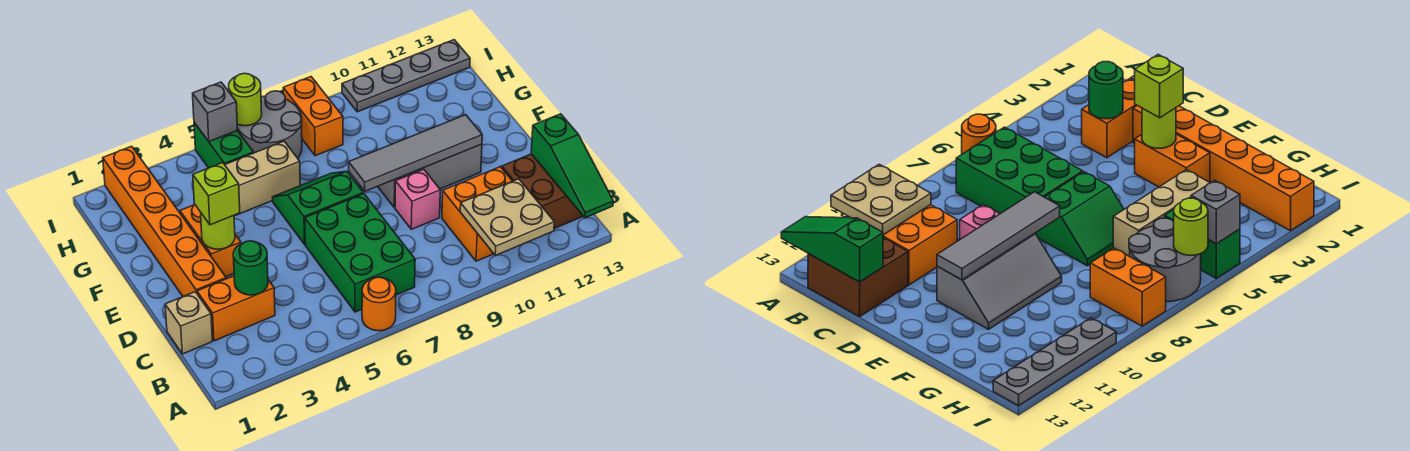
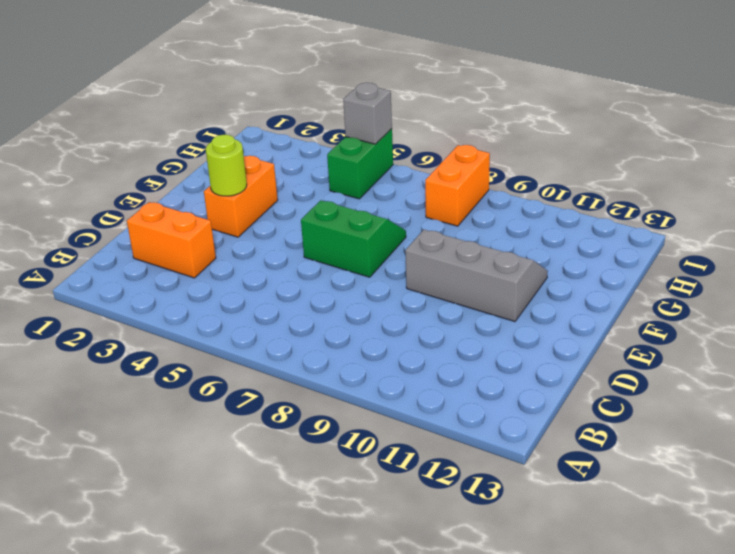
none -> orange round brick A6 level 1
none -> green brick B6:D7 level 1
none -> orange brick B10:C11 level 1

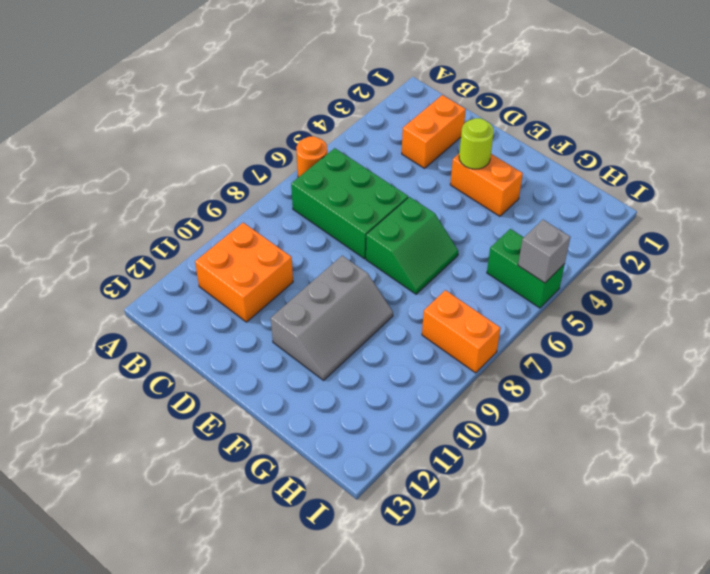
none -> brown brick B12:C13 level 1
none -> tan brick C1 level 1
none -> orange brick D2:I2 level 1

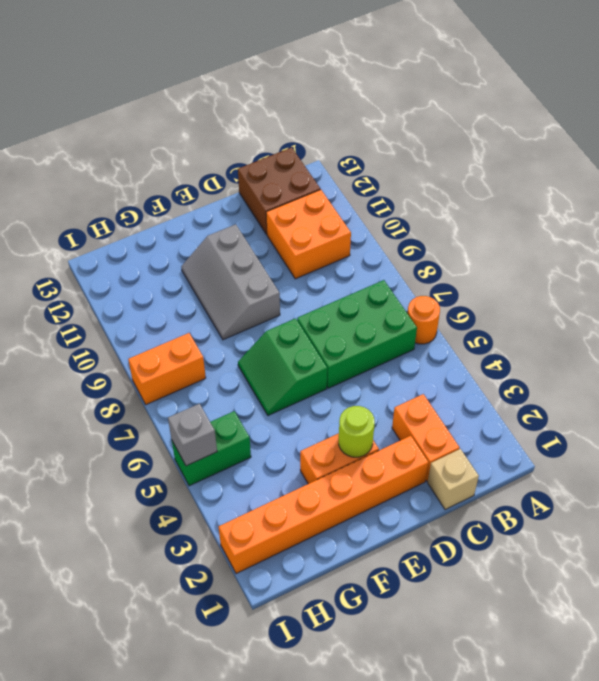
none -> pink brick D9 level 1
none -> tan brick G4:G6 level 1
none -> grey round brick H6:I7 level 1

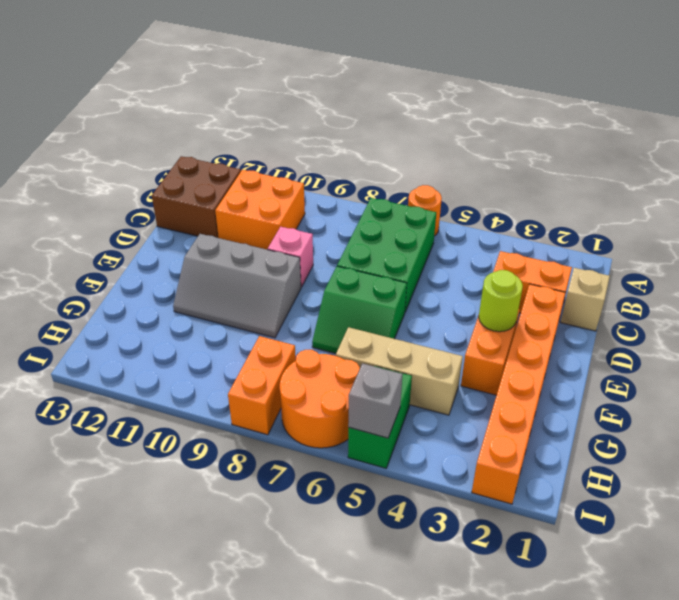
orange round brick H6:I7 level 1 -> grey round brick H6:I7 level 1
none -> grey plate I10:I13 level 1
none -> tan plate A10:B11 level 2
none -> green slope A13:C13 level 2 top C

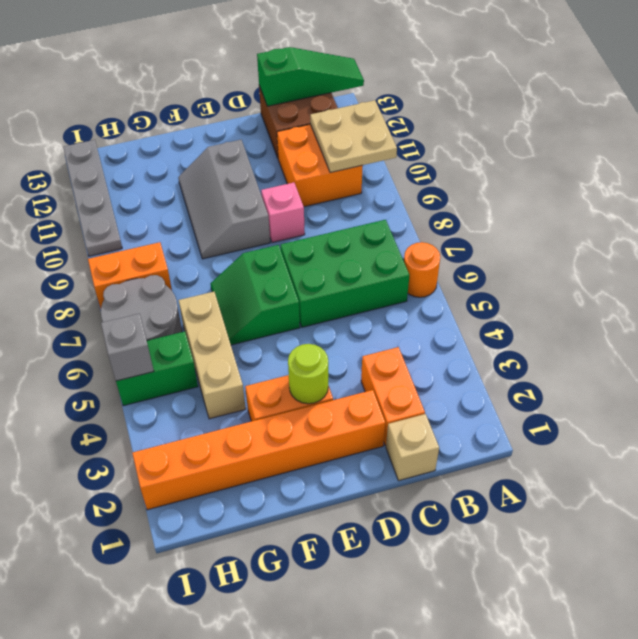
none -> green round brick C3 level 2
none -> grey tile E8:E11 level 2
none -> lime round brick I6 level 2

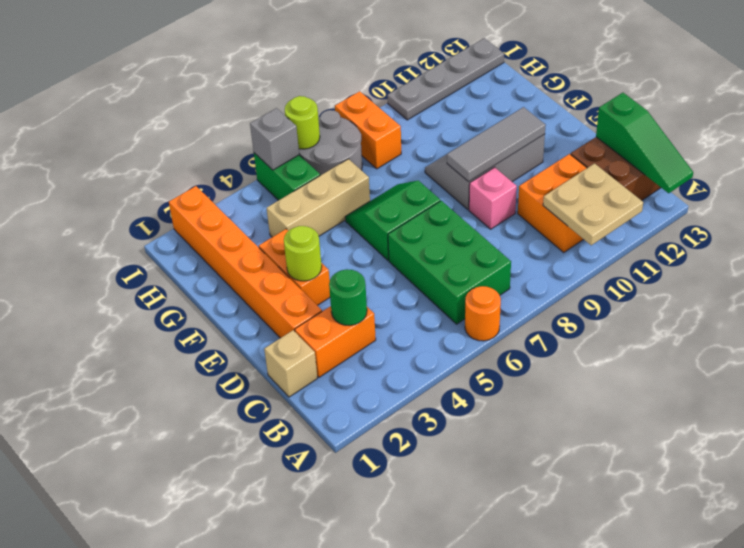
grey tile E9:E11 level 2 -> grey tile E8:E11 level 2
none -> lime brick E3 level 3

